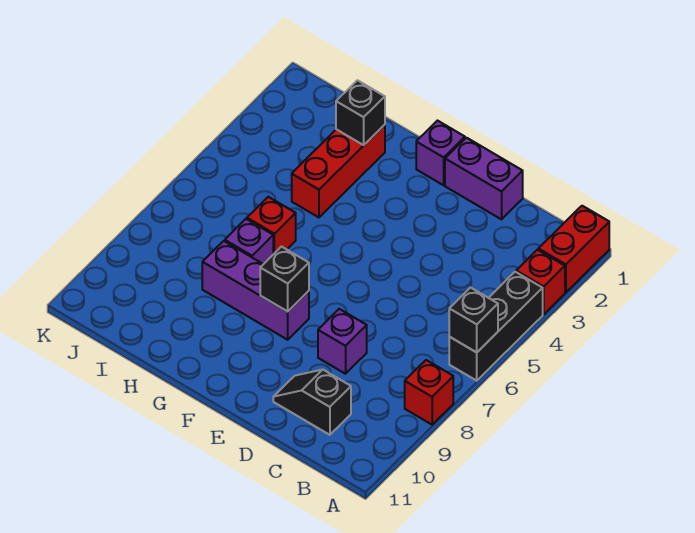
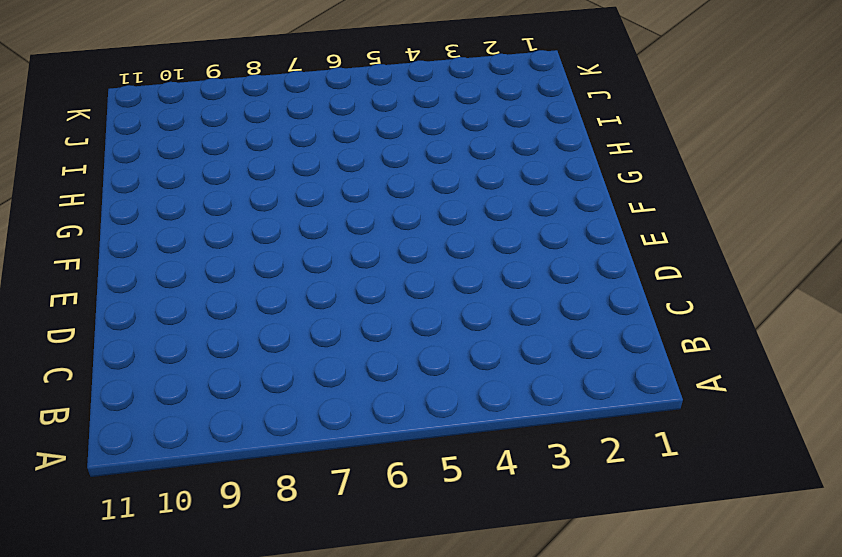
none -> red brick A1:A2 level 1
none -> red brick A3 level 1
none -> black brick A4:A6 level 1

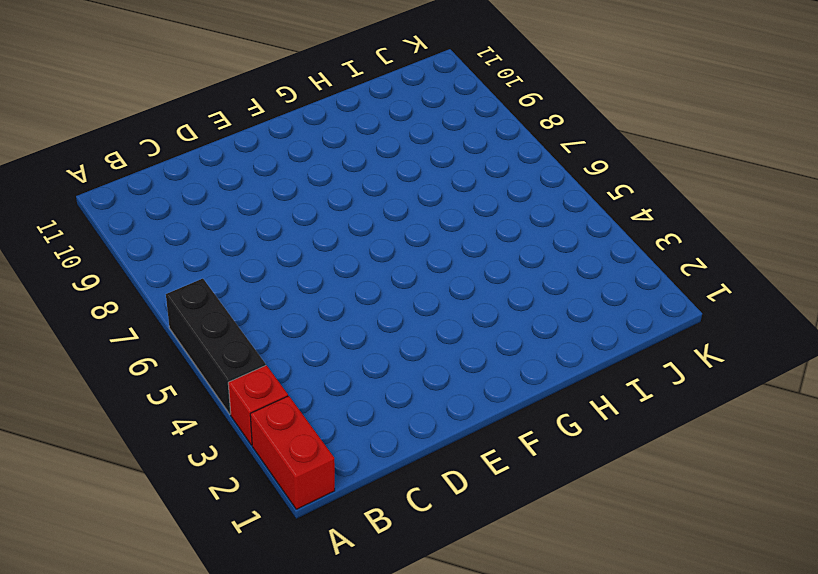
none -> red brick A8 level 1
none -> black slope C10:D10 level 1 top C
none -> purple brick D1:E1 level 1

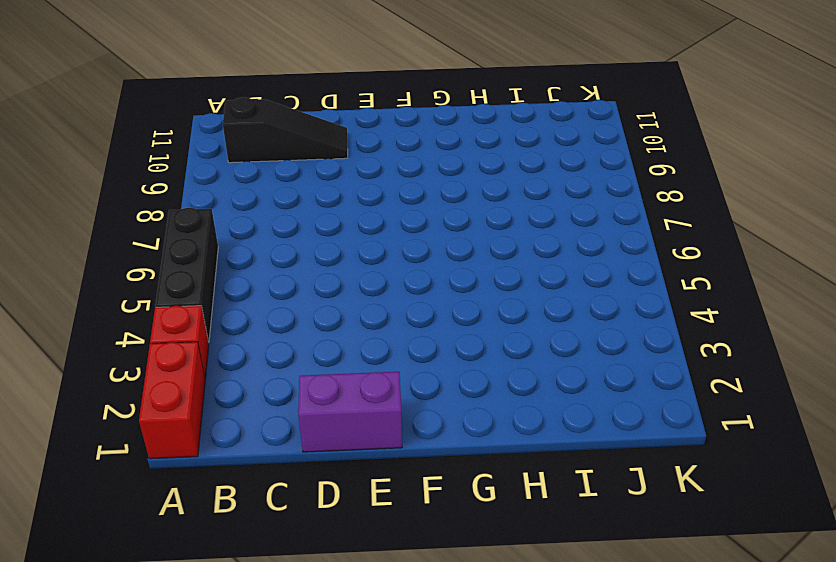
black slope B10:D10 level 1 top B -> black slope C10:D10 level 1 top C
none -> red brick A8 level 1
none -> purple brick D8 level 1
none -> purple brick F1 level 1

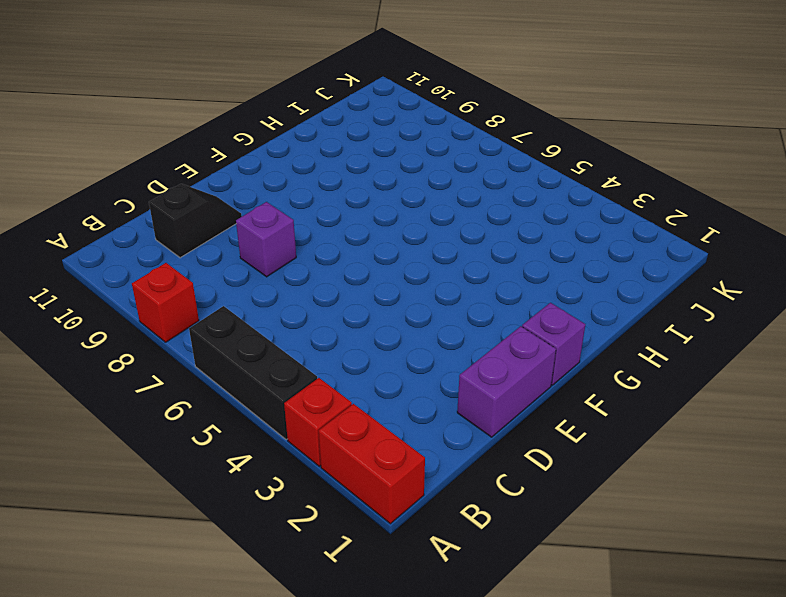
none -> purple brick F8:H8 level 1
none -> red brick H2:H4 level 1
none -> red brick H6 level 1

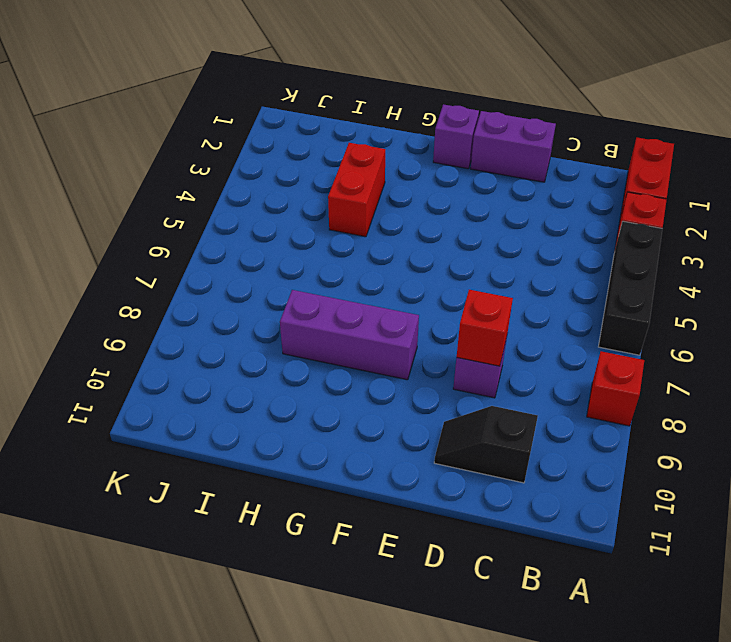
red brick D8 level 2 -> red brick H6 level 1
red brick H3:H4 level 1 -> red brick H2:H4 level 1
none -> purple brick H7 level 1
none -> black brick A6 level 2
none -> black brick F8 level 2

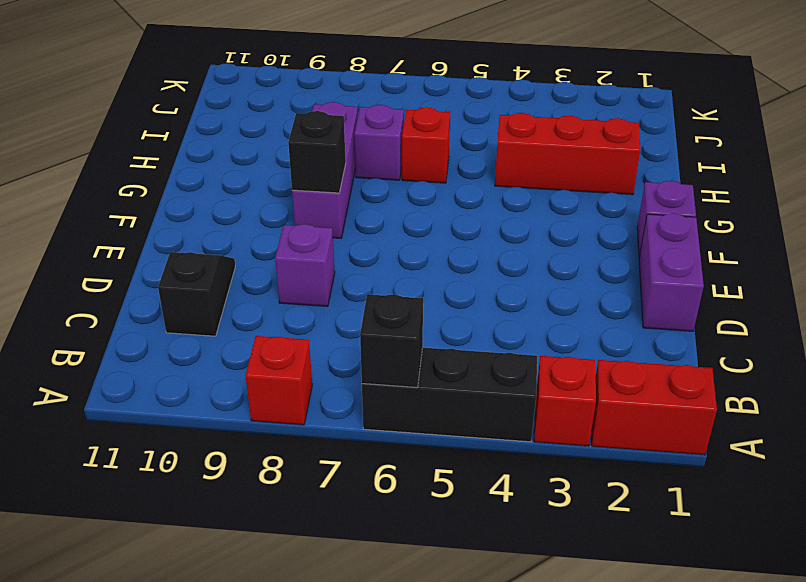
none -> black brick H2 level 2

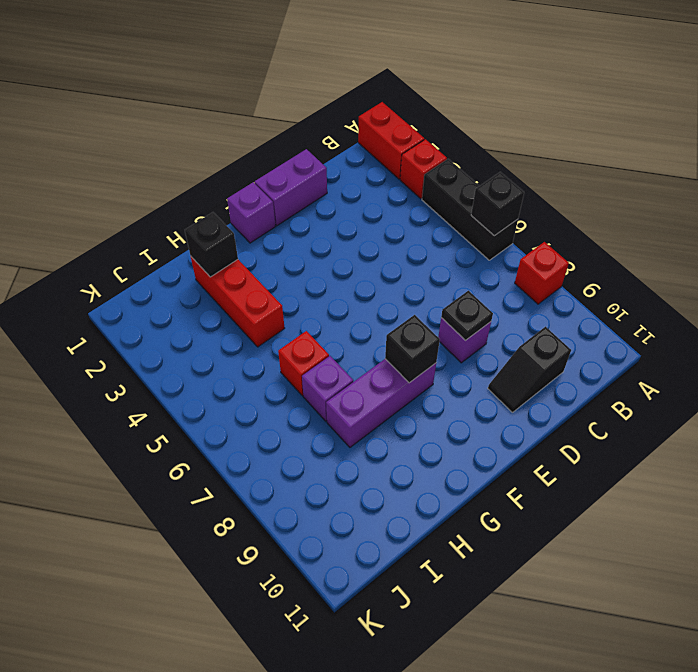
black plate D8 level 2 -> none

